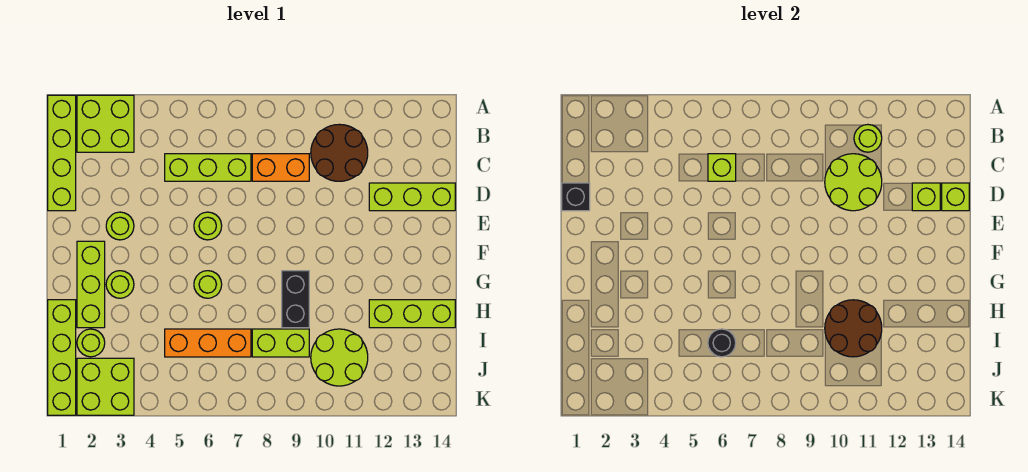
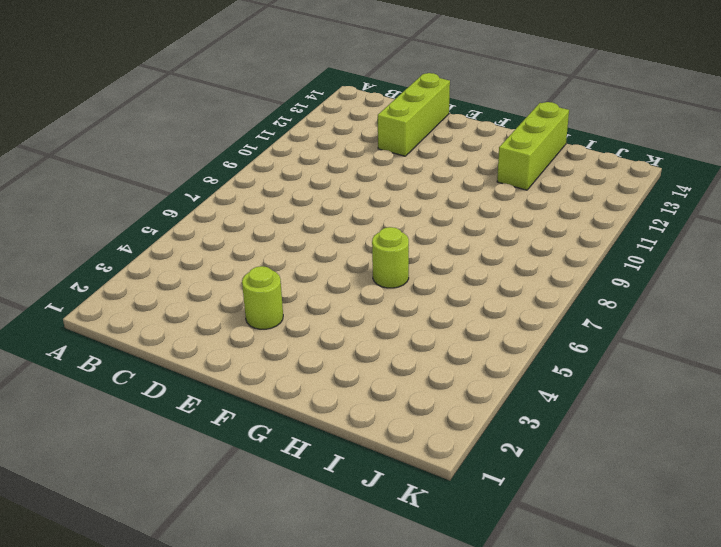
none -> lime brick A1:D1 level 1
none -> lime brick A2:B3 level 1
none -> brown round brick B10:C11 level 1

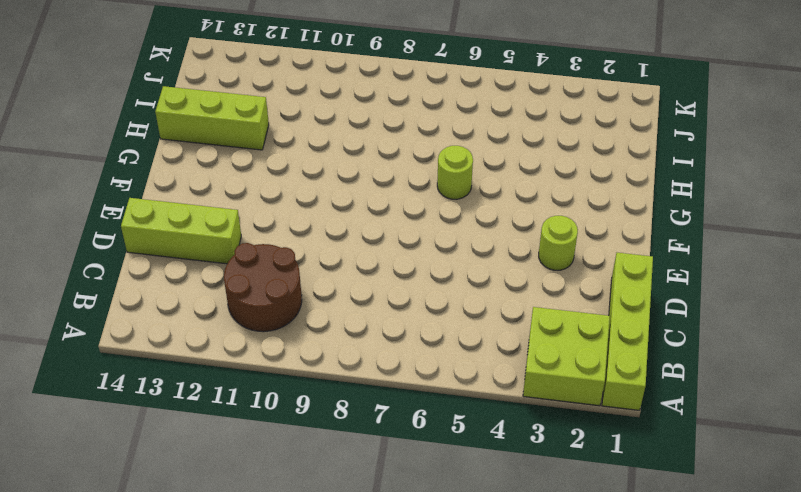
none -> lime brick C5:C7 level 1
none -> orange brick C8:C9 level 1
none -> lime round brick E6 level 1

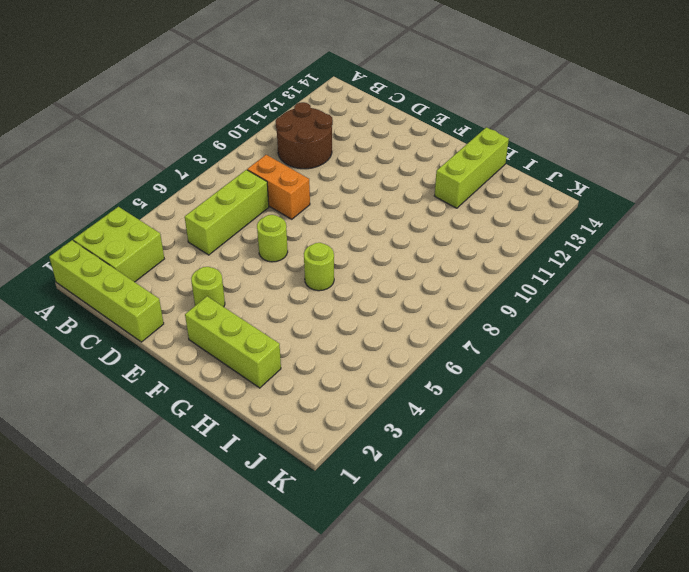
orange brick C8:D8 level 1 -> orange brick C8:C9 level 1
none -> lime brick D12:D14 level 1
none -> lime round brick G3 level 1
none -> black brick G9:H9 level 1

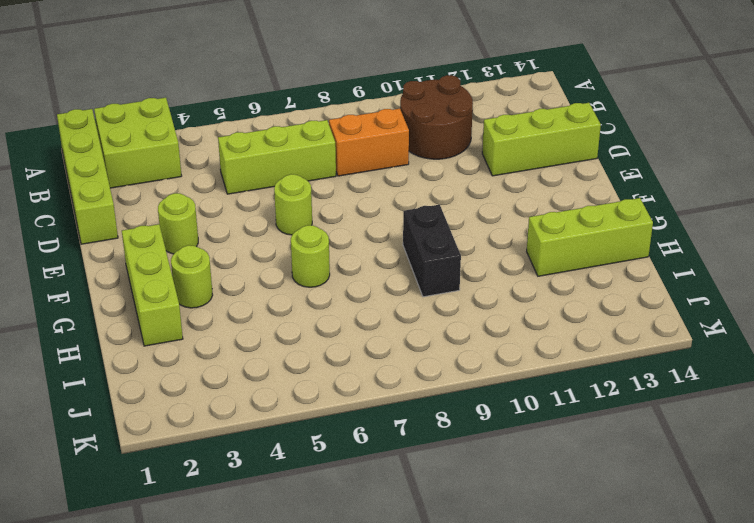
none -> lime brick H1:K1 level 1
none -> lime round brick I2 level 1
none -> orange brick I5:I7 level 1

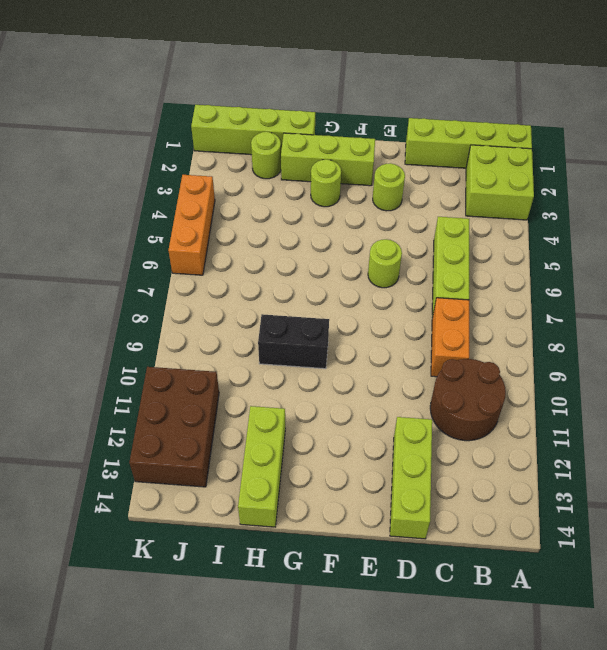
brown brick J11:K13 level 1 -> lime round brick I10:J11 level 1
orange brick K4:K6 level 1 -> orange brick I5:I7 level 1
none -> lime round brick G6 level 1
none -> lime brick I8:I9 level 1
none -> lime brick J2:K3 level 1

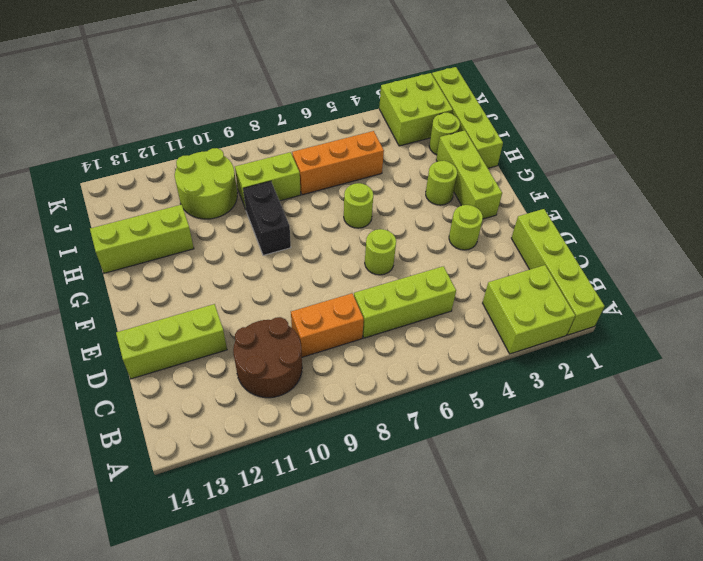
none -> lime round brick B11 level 2
none -> lime brick C6 level 2
none -> lime round brick C10:D11 level 2

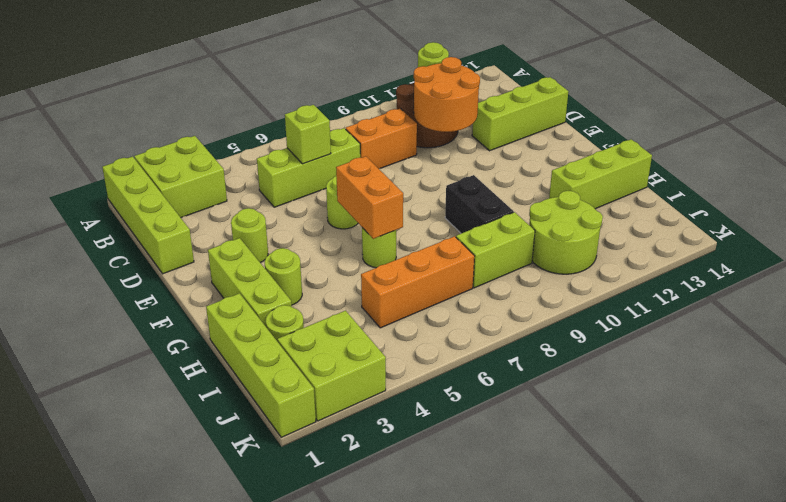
orange round brick C10:D11 level 2 -> lime round brick C10:D11 level 2
orange brick F6:G6 level 2 -> none
none -> black brick D1 level 2
none -> lime brick D13 level 2
none -> lime brick D14 level 2

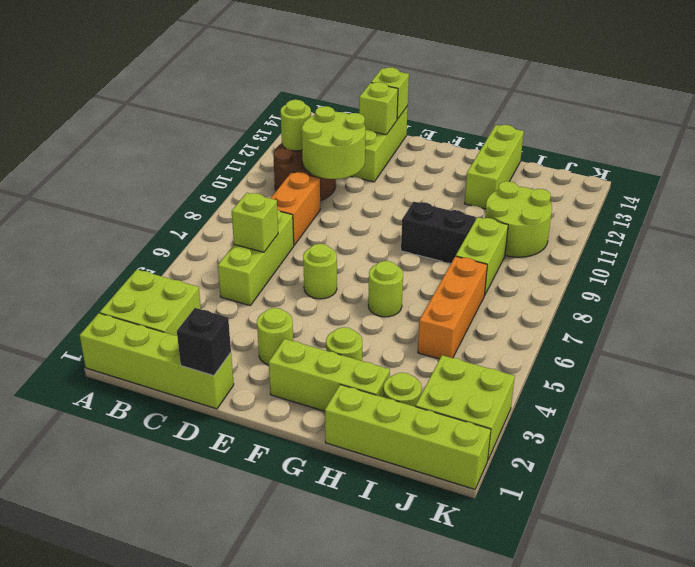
none -> brown round brick H10:I11 level 2
none -> black round brick I6 level 2

